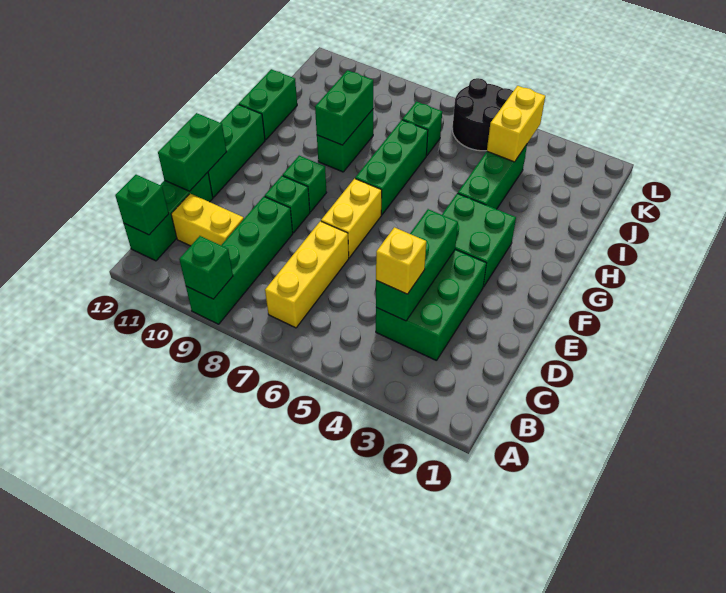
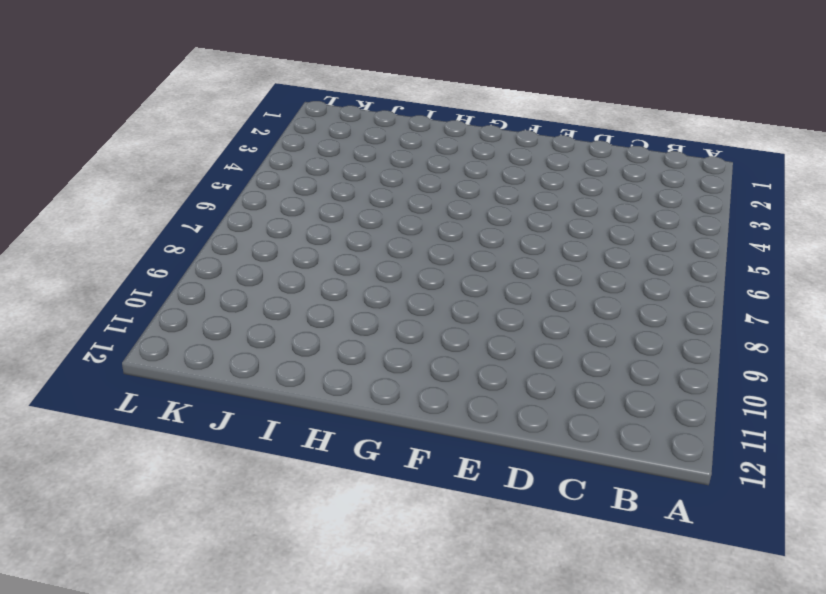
none -> green brick A9:D9 level 1
none -> yellow brick B7:D7 level 1
none -> green brick B12:D12 level 1

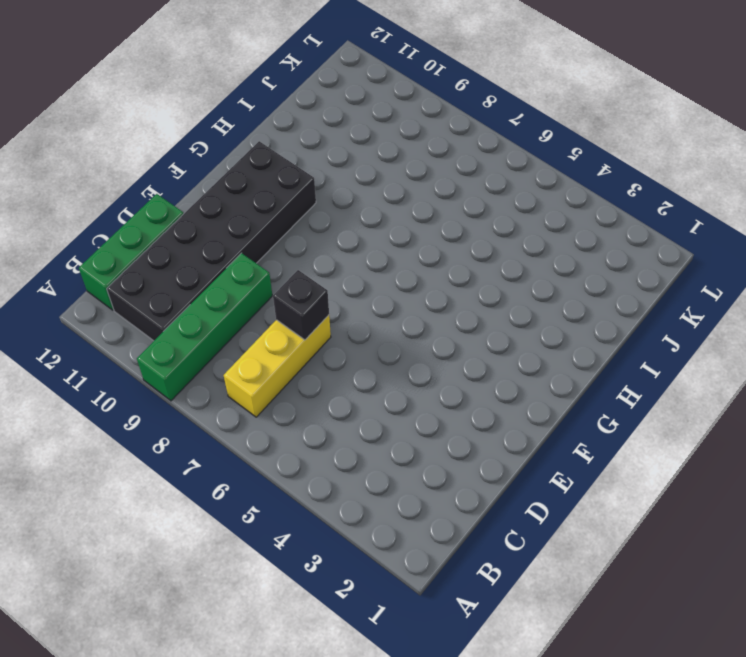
black brick B10:G11 level 1 -> yellow brick C10:C11 level 1
black brick D7 level 2 -> none
none -> green brick C3:E4 level 1
none -> yellow brick E7:F7 level 1
none -> green brick E9 level 1

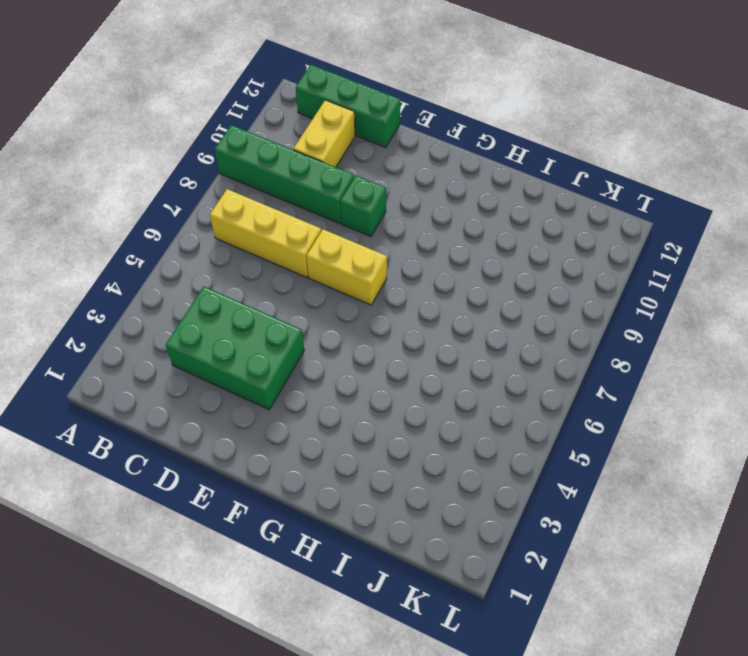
none -> green brick E12:G12 level 1
none -> green brick F3:G4 level 1
none -> green brick F9 level 1

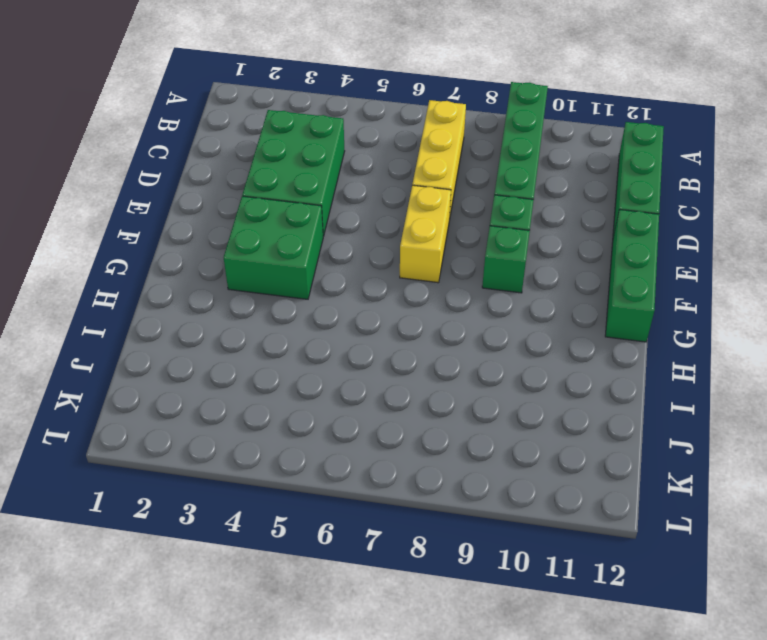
none -> yellow brick C10:C11 level 1
none -> green brick G7:I7 level 1
none -> green brick H4:J4 level 1

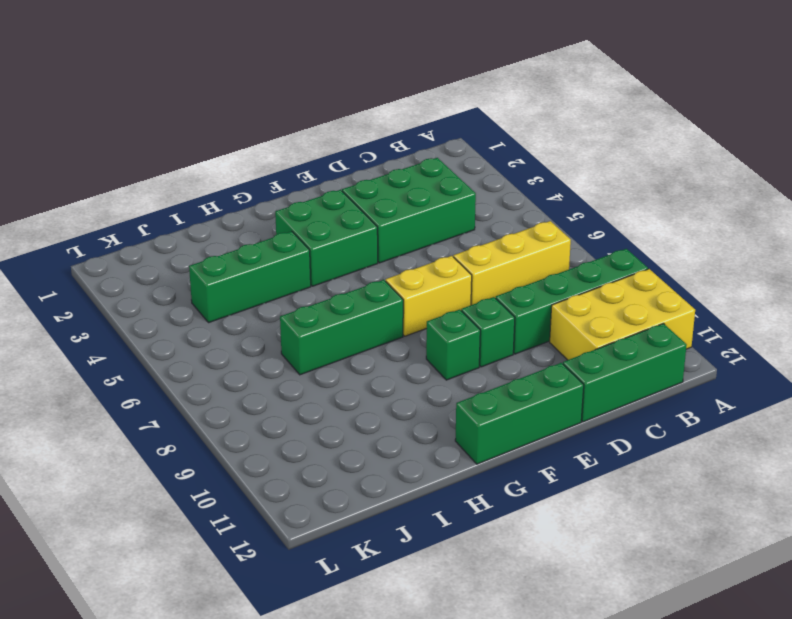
yellow brick A10:C11 level 1 -> yellow brick C10:C11 level 1
none -> green brick H9:I9 level 1
none -> green brick H12:I12 level 1
none -> green brick J7 level 1

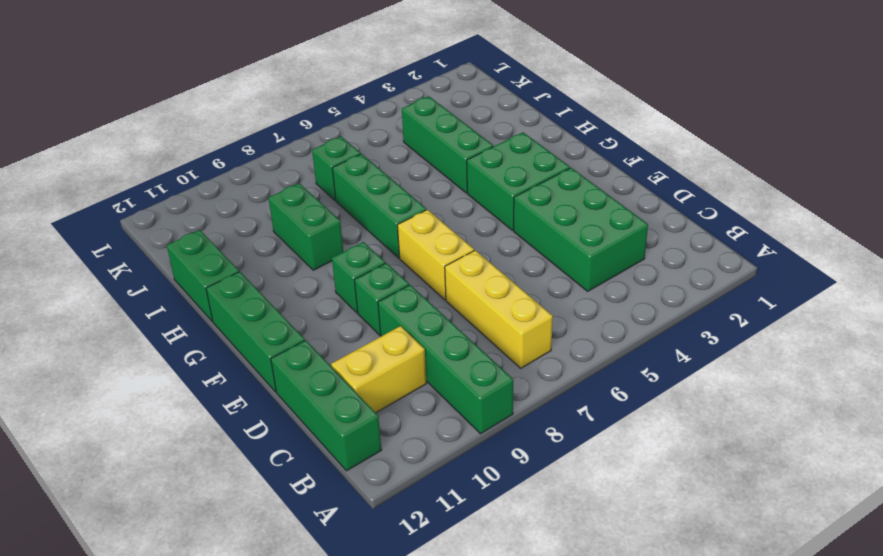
none -> black round brick K5:L6 level 1
none -> green brick A9 level 2
none -> green brick B12 level 2

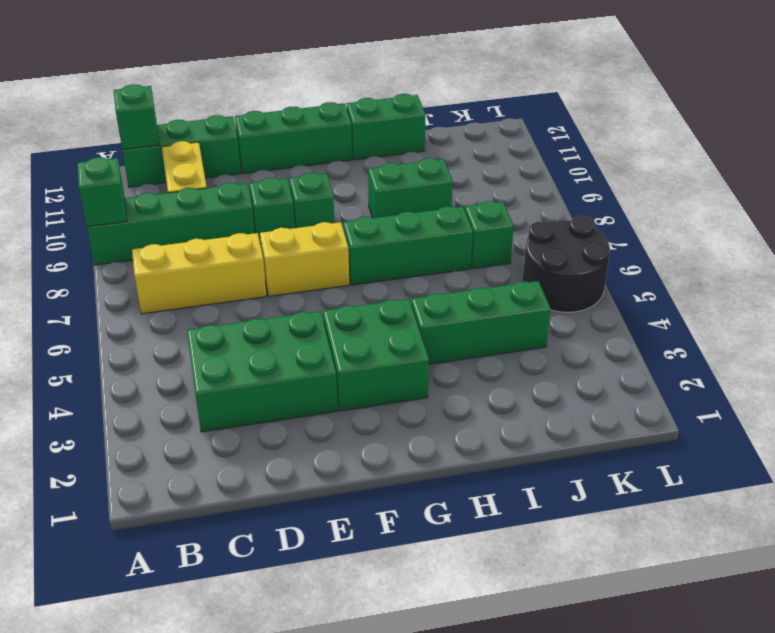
none -> green brick C4:E4 level 2
none -> green brick D12:E12 level 2
none -> green brick H9:I9 level 2

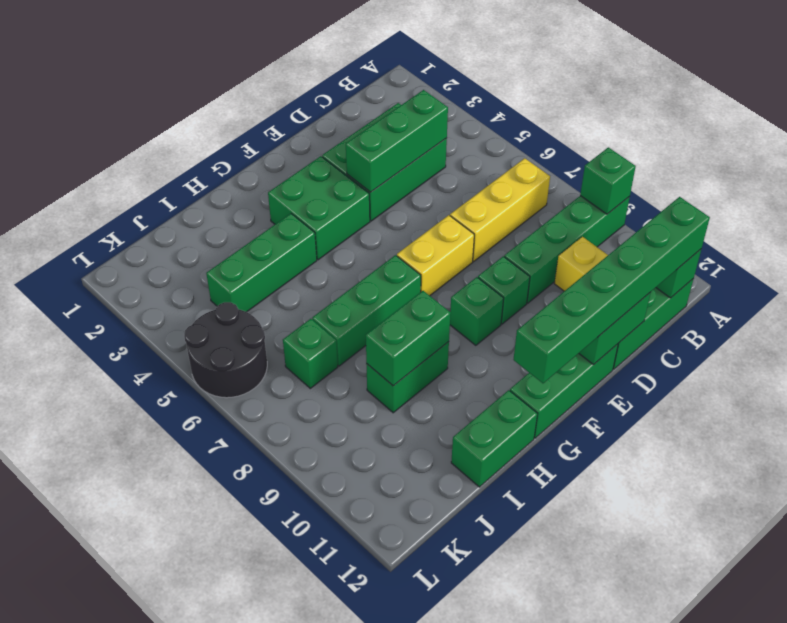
green brick B12:G12 level 3 -> none
none -> yellow brick J4:K4 level 2
none -> yellow brick C4 level 3

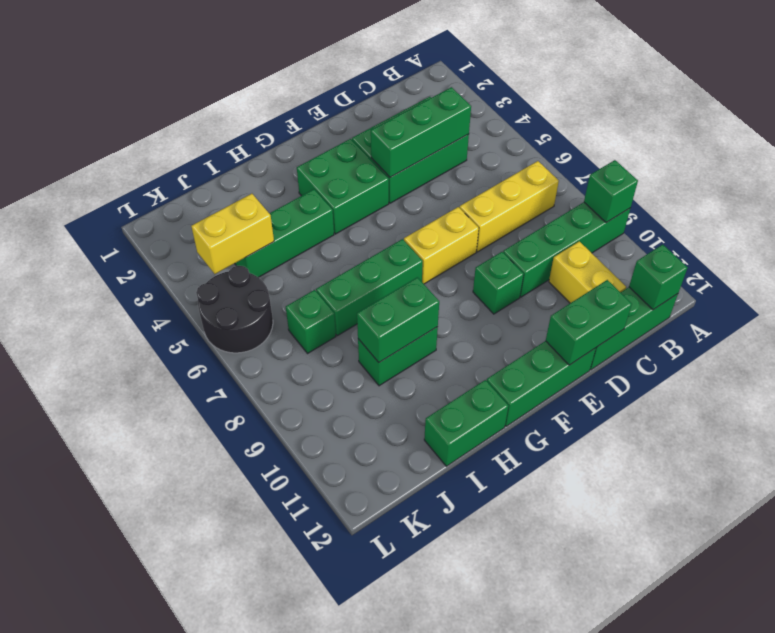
none -> green brick F9 level 1
none -> yellow brick C4 level 3

